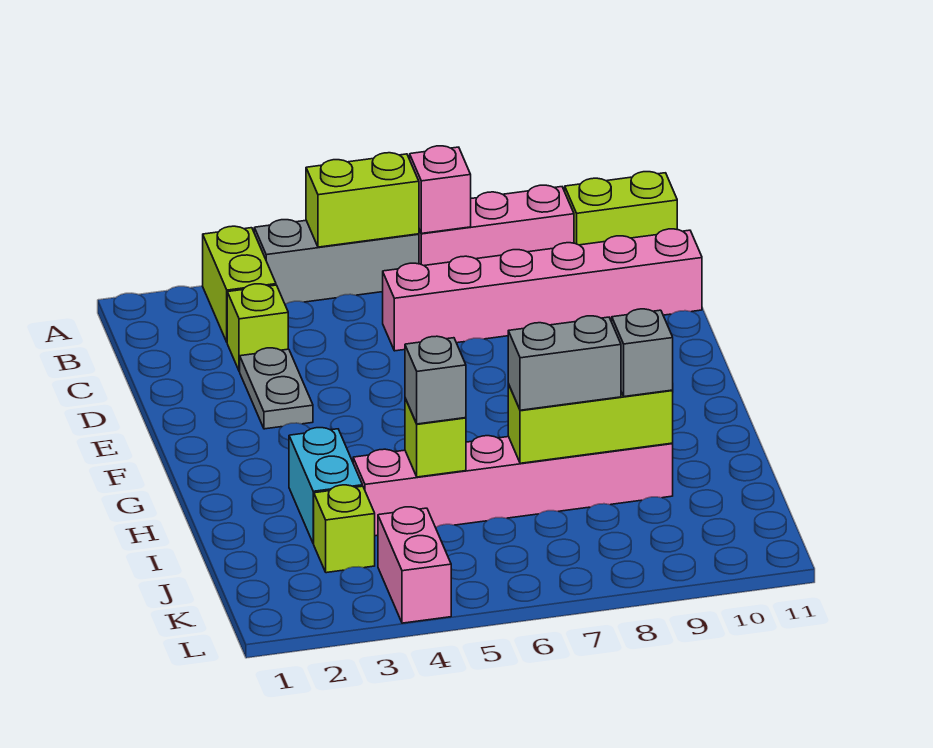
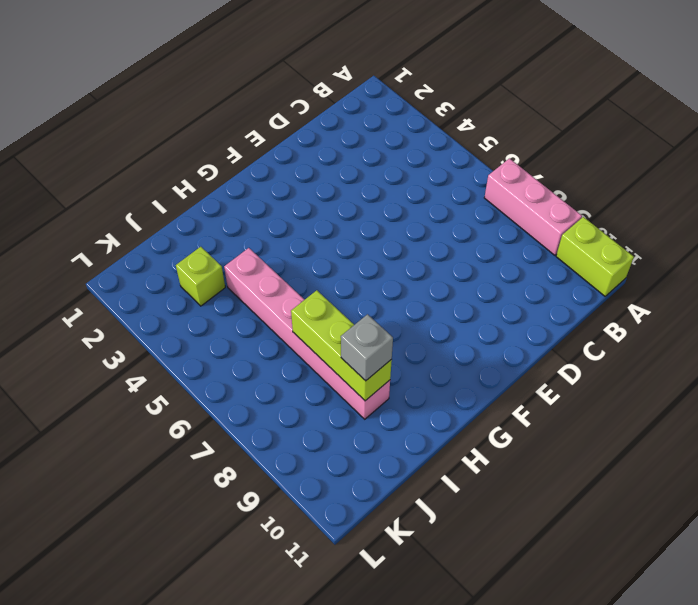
none -> lime brick A3:B3 level 1
none -> grey brick A4:A6 level 1
none -> lime brick C3 level 1

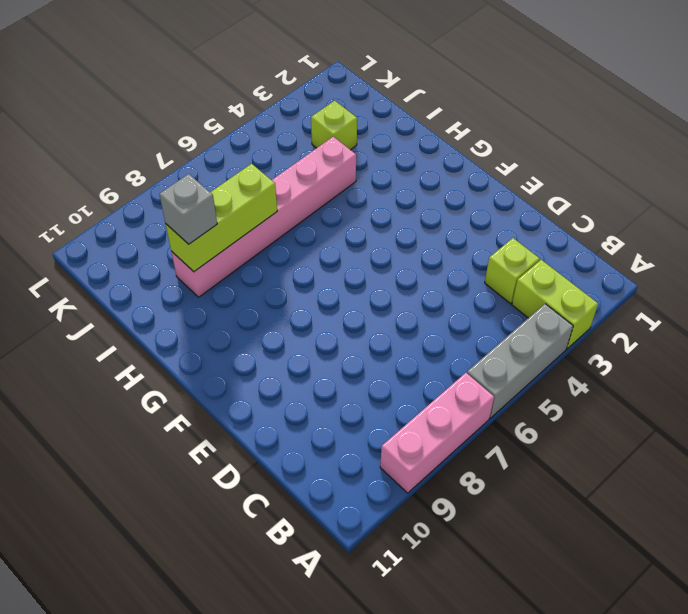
none -> lime brick A10:A11 level 1
none -> pink brick C6:C11 level 1
none -> grey plate D3:E3 level 1

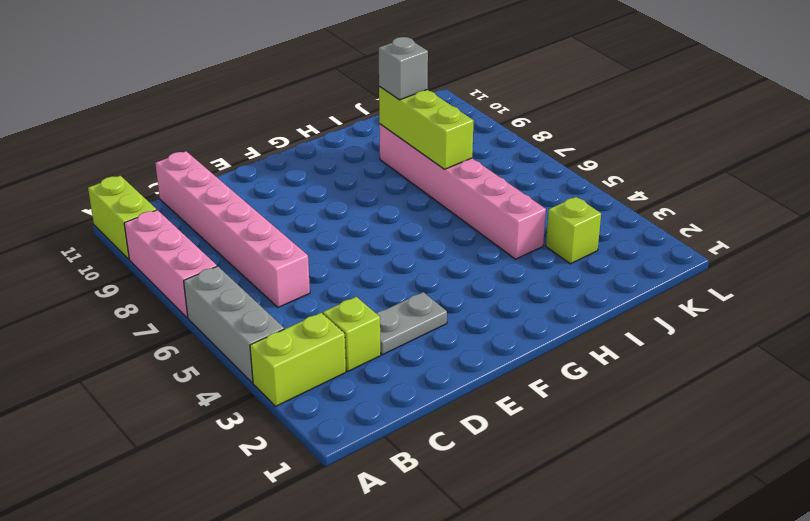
none -> cyan brick H3:I3 level 1
none -> pink brick K4:L4 level 1
none -> lime brick A5:A6 level 2

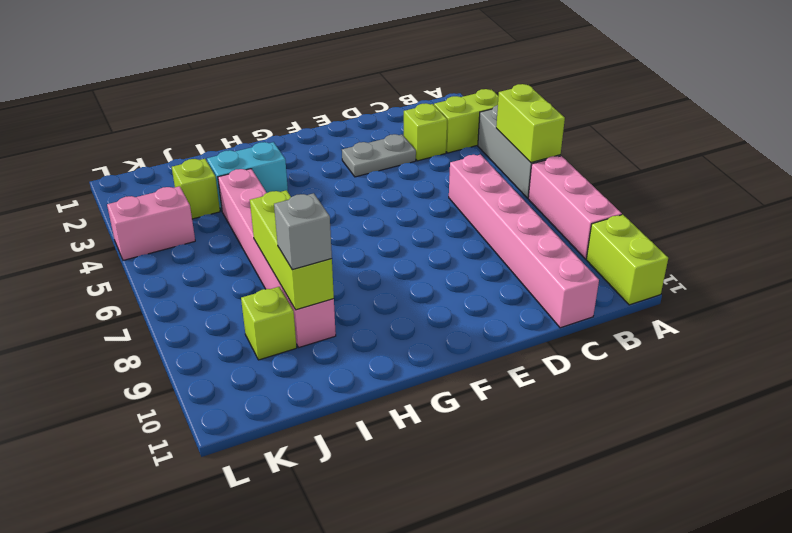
lime brick J9 level 1 -> lime brick I5 level 2
none -> pink brick A7 level 2
none -> grey brick I5 level 3
none -> grey brick I7:I8 level 3

